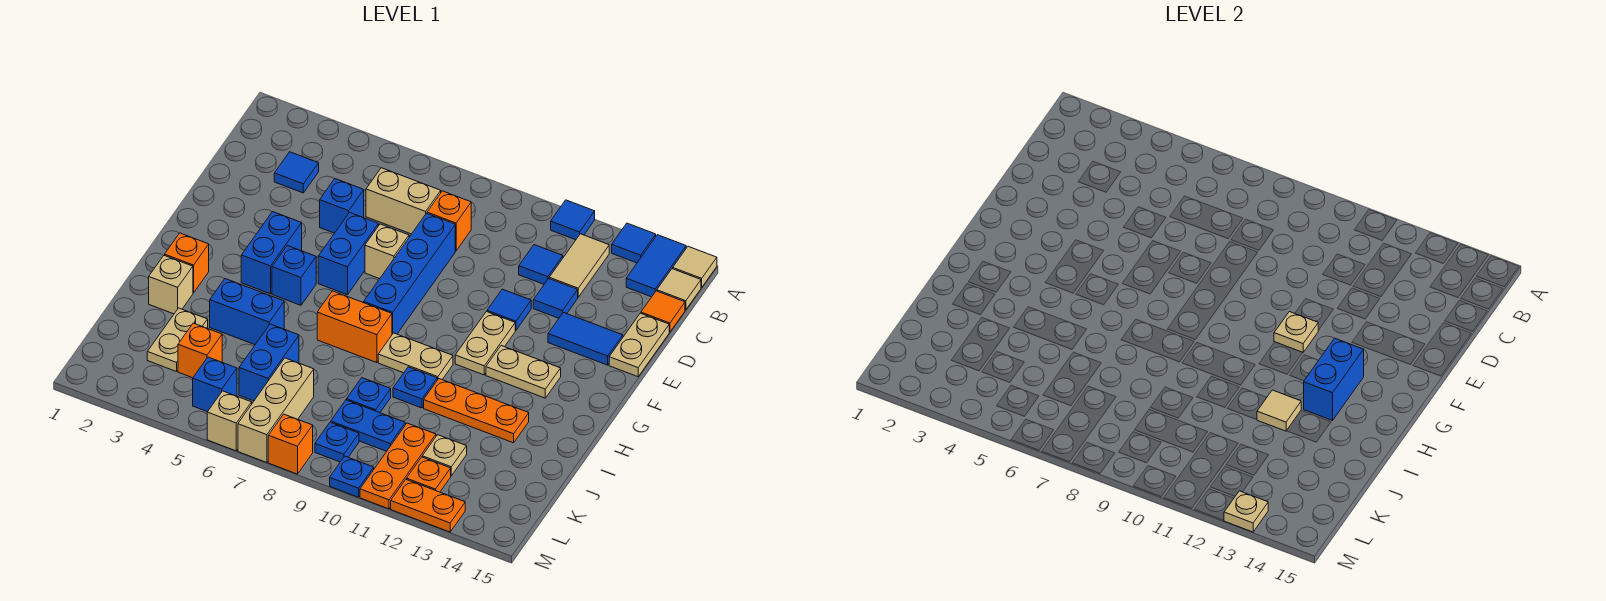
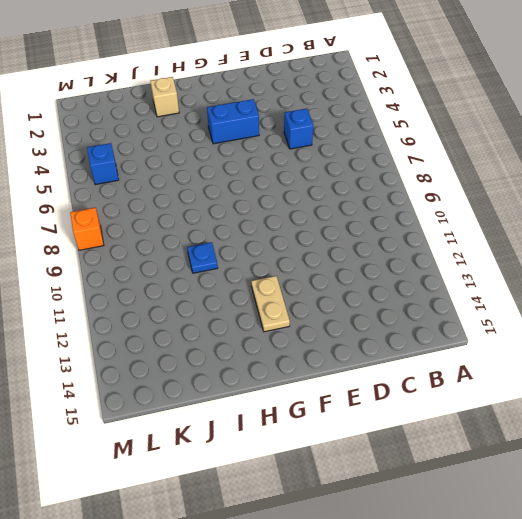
none -> blue tile A11 level 1
none -> blue tile A13 level 1
none -> blue tile A14:B14 level 1
none -> tan tile A15 level 1

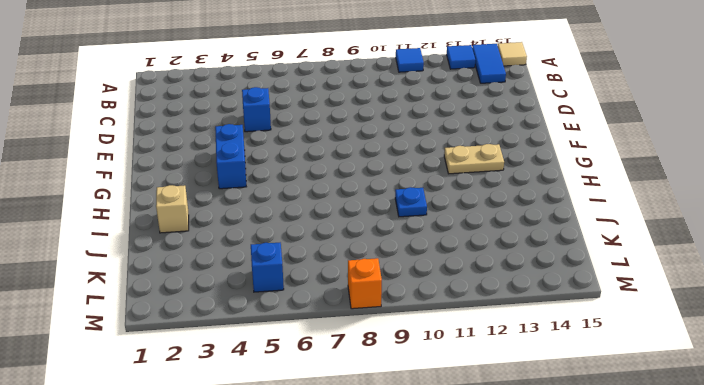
none -> tan tile B12:C12 level 1
none -> tan tile B15 level 1
none -> blue tile C3 level 1
none -> tan brick C6:C7 level 1

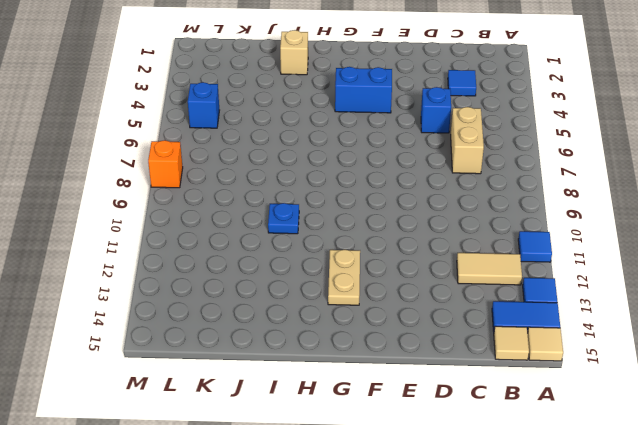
none -> orange brick C8 level 1
none -> blue tile C11 level 1
none -> orange tile C15 level 1
none -> blue brick D8:G8 level 1

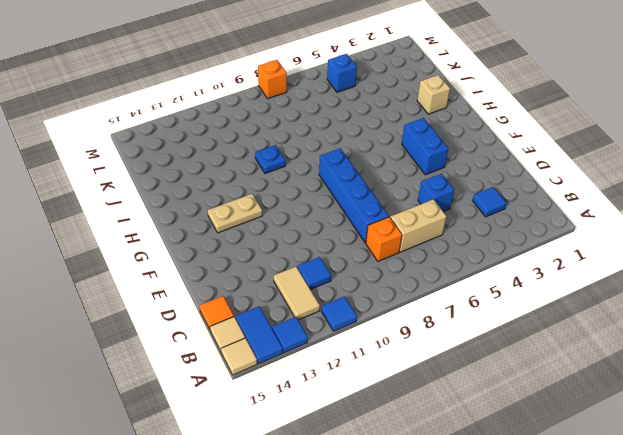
none -> blue tile D12 level 1
none -> tan plate D15:E15 level 1
none -> blue brick E6:F6 level 1
none -> tan brick E7 level 1

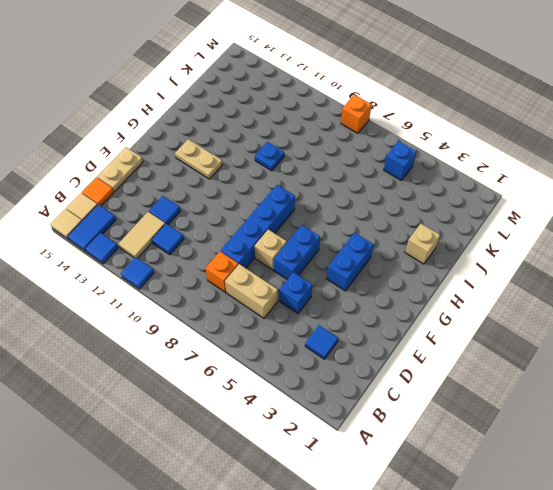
none -> blue tile E11 level 1
none -> blue tile E13:E14 level 1
none -> tan plate F11:G11 level 1
none -> blue brick G5 level 1

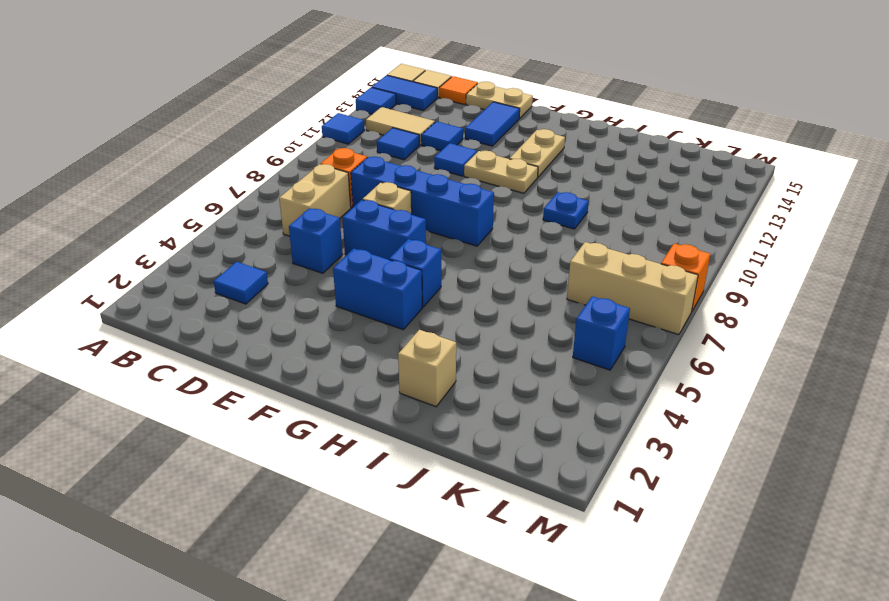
none -> orange brick H2 level 1
none -> orange brick H7:H8 level 1
none -> tan plate H9:H10 level 1
none -> blue brick I4:I5 level 1

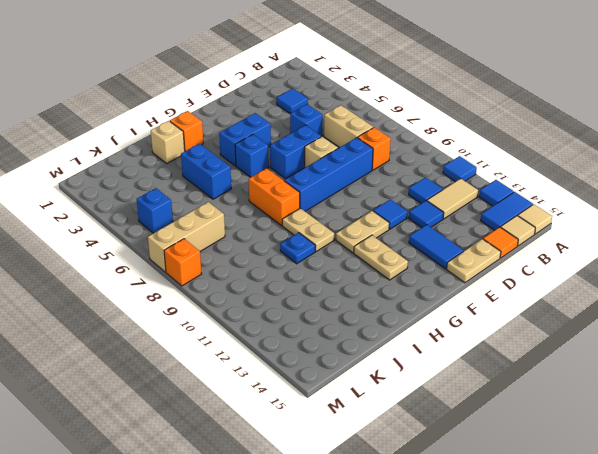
none -> orange plate I11:I13 level 1
none -> tan plate J3:K3 level 1
none -> blue brick J6:K6 level 1
none -> blue plate J9 level 1

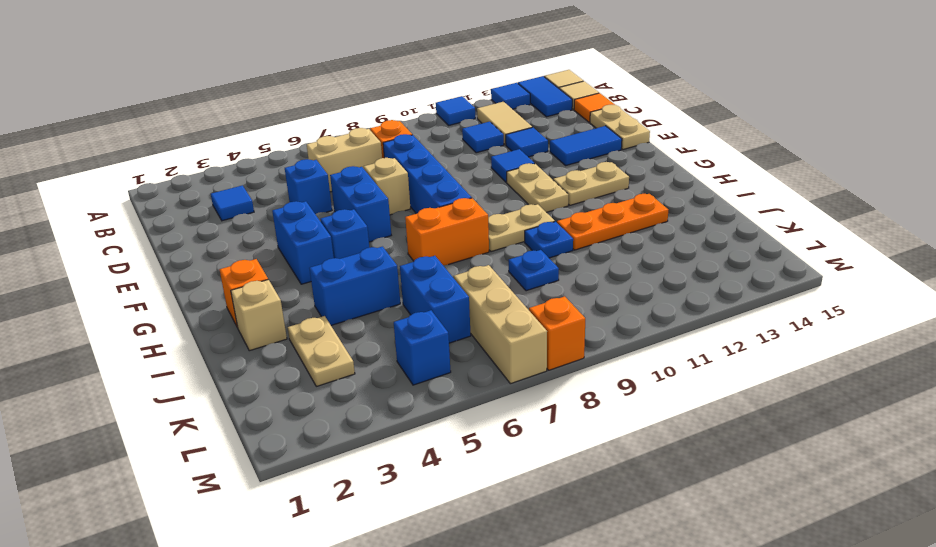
none -> orange brick K4 level 1
none -> blue plate K9:K10 level 1
none -> orange plate K11:M11 level 1
none -> tan plate K12 level 1

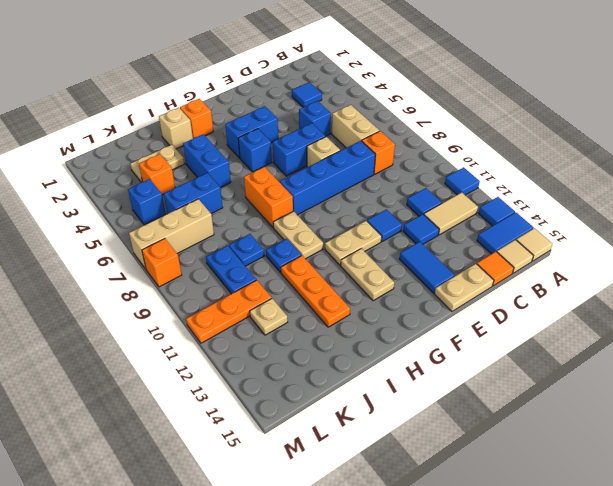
none -> blue plate L9 level 1
none -> orange plate L12 level 1
none -> tan brick M6 level 1
none -> blue plate M10 level 1

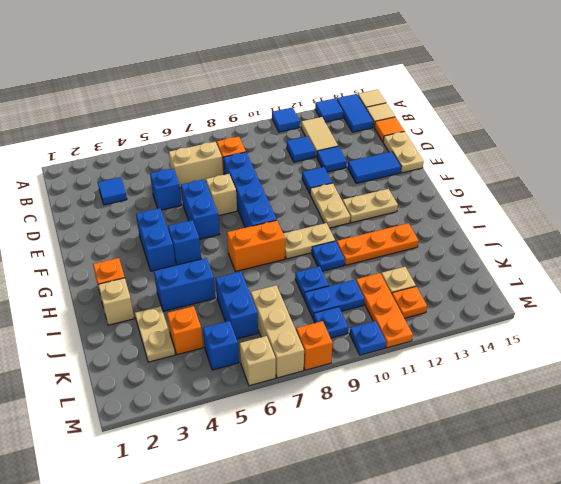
none -> orange plate M12:M13 level 1
none -> tan plate F11 level 2
none -> blue brick G13:H13 level 2
none -> tan tile I12 level 2

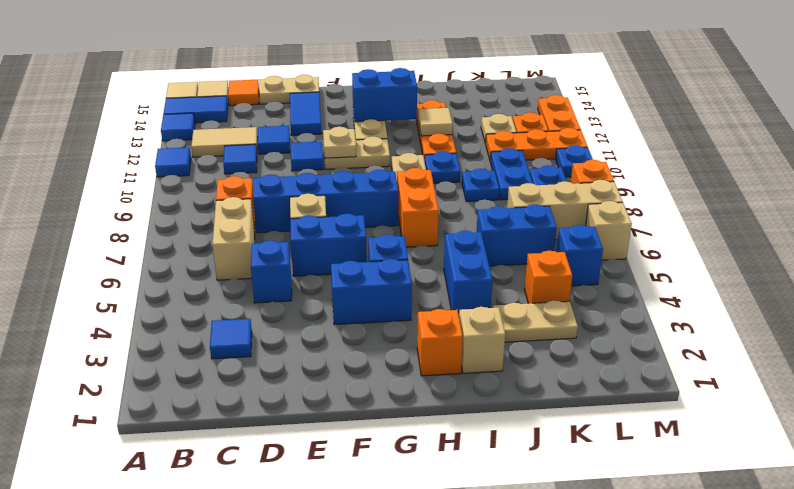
none -> tan plate M13 level 2

